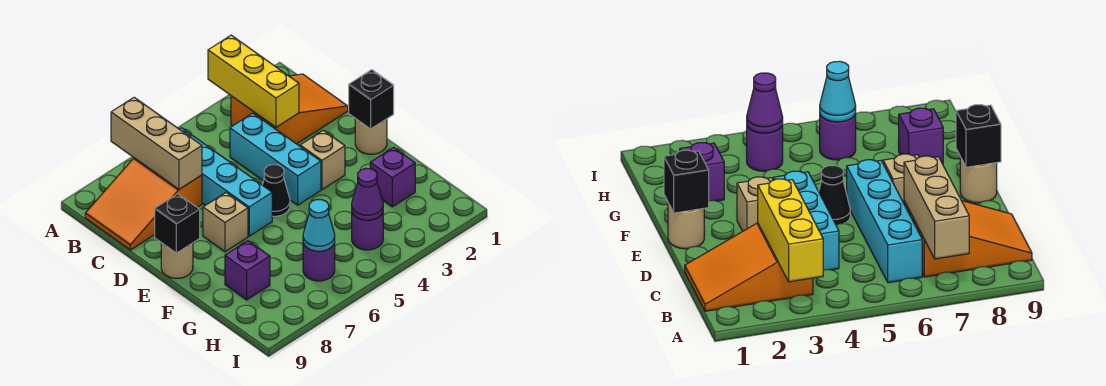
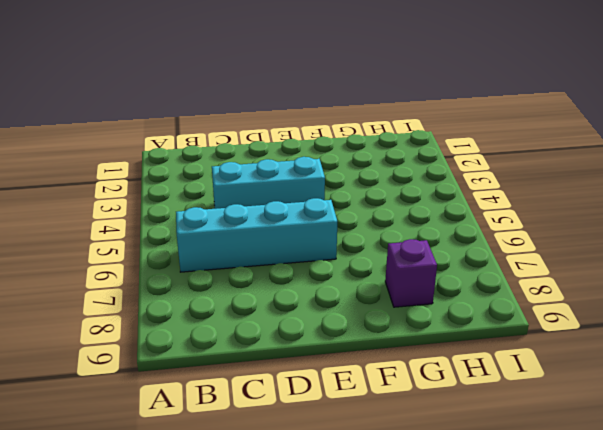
none -> orange slope B1:C3 level 1 top 3
none -> orange slope B7:C9 level 1 top 7
none -> tan round brick E1 level 1

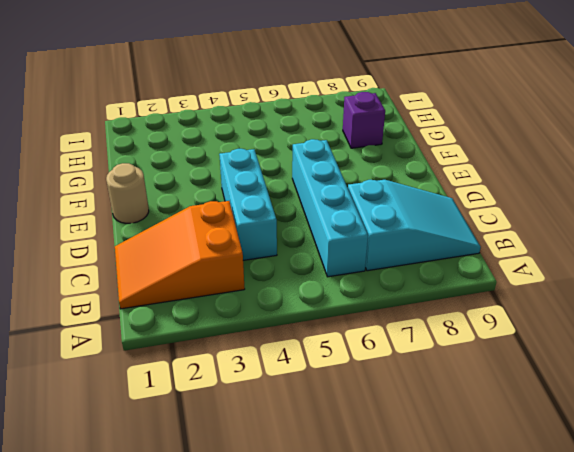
cyan slope B7:C9 level 1 top 7 -> orange slope B7:C9 level 1 top 7
none -> tan brick E3 level 1
none -> black cone E5 level 1
none -> tan brick E7 level 1

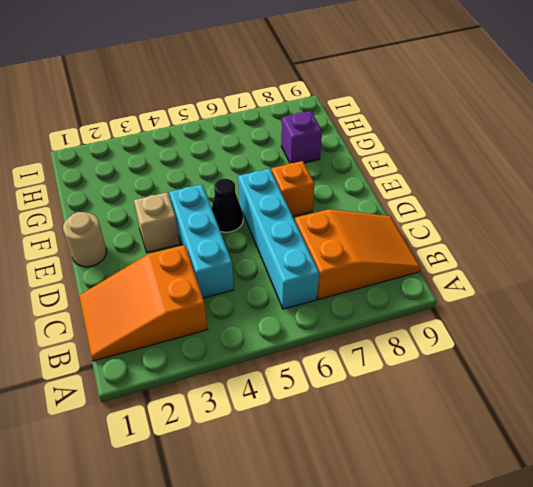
orange brick E7 level 1 -> tan brick E7 level 1
none -> tan round brick E9 level 1
none -> purple brick G2 level 1
none -> purple round brick H4 level 1

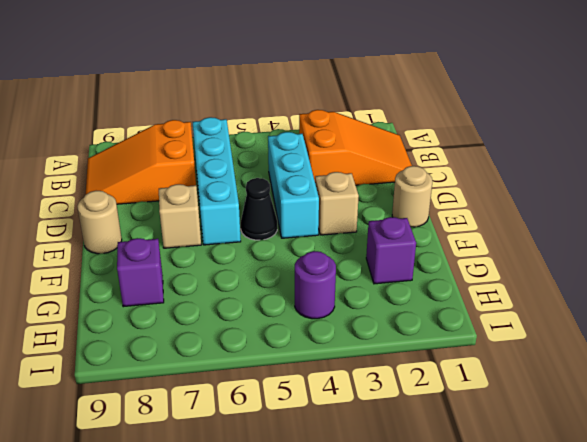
none -> purple round brick H6 level 1
none -> yellow brick A3:C3 level 2
none -> tan brick A7:C7 level 2

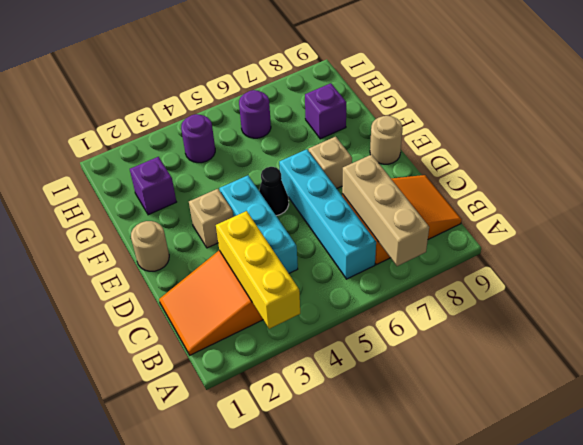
none -> black brick E1 level 2
none -> black brick E9 level 2
none -> purple cone H4 level 2

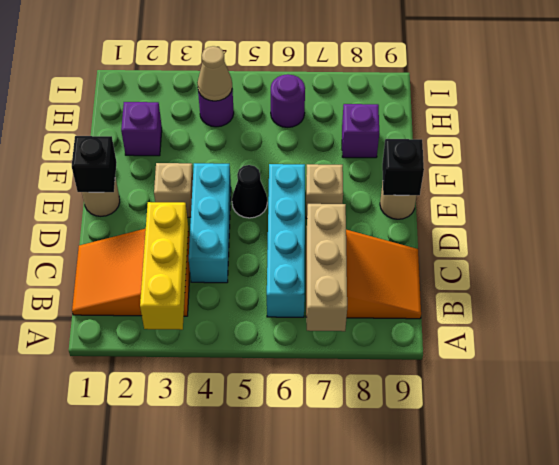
tan cone H4 level 2 -> purple cone H4 level 2
none -> cyan cone H6 level 2

